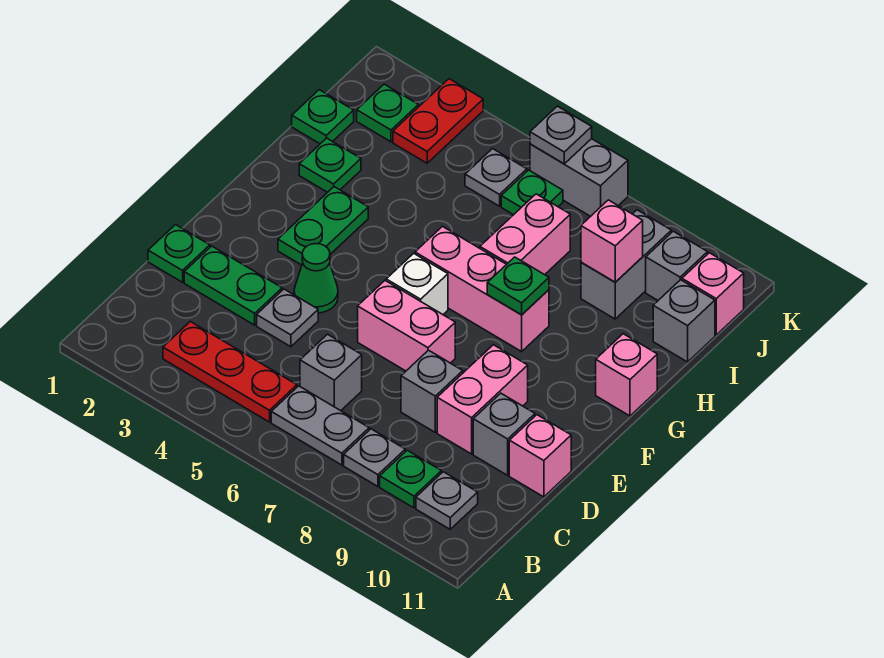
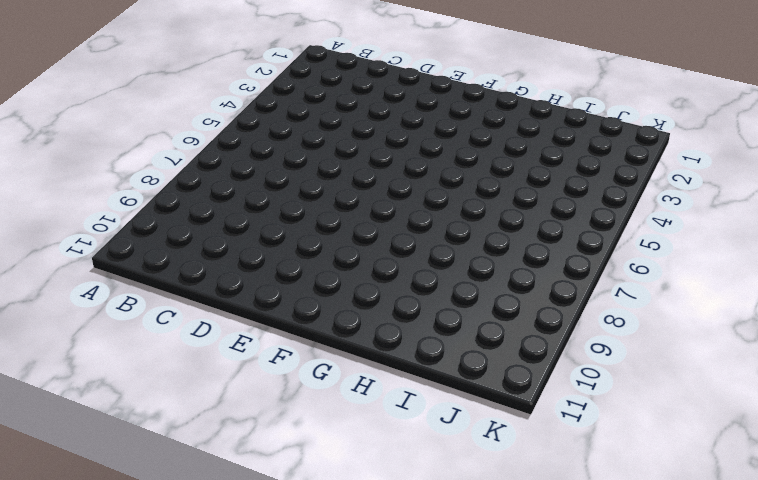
none -> red plate B3:B5 level 1
none -> grey plate B6:B7 level 1
none -> grey plate B8 level 1
none -> green plate B9 level 1

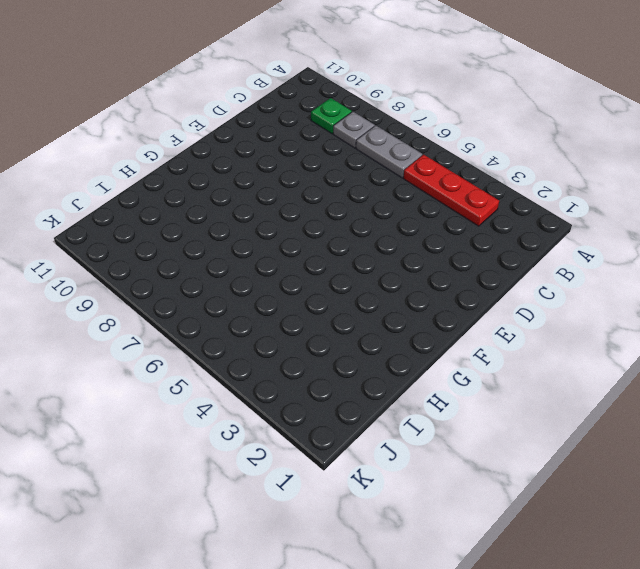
none -> grey plate B10 level 1
none -> grey brick C6 level 1
none -> green plate D1 level 1
none -> green plate D2:D3 level 1

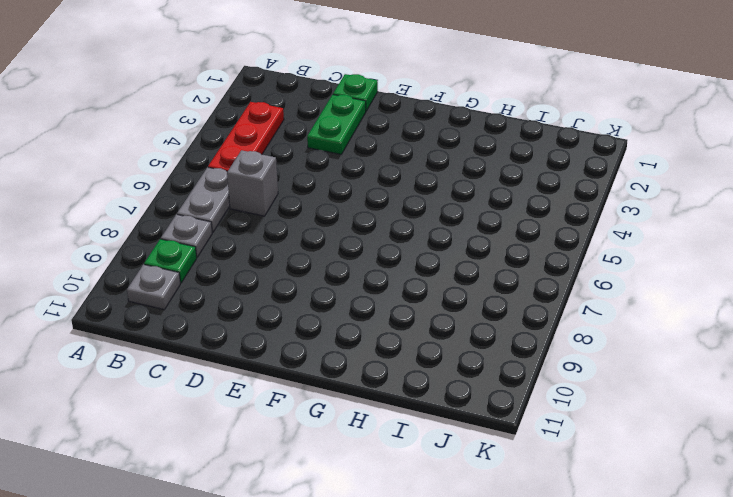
none -> grey plate D4 level 1
none -> grey brick D8 level 1
none -> pink brick D9:E9 level 1
none -> grey brick D10 level 1

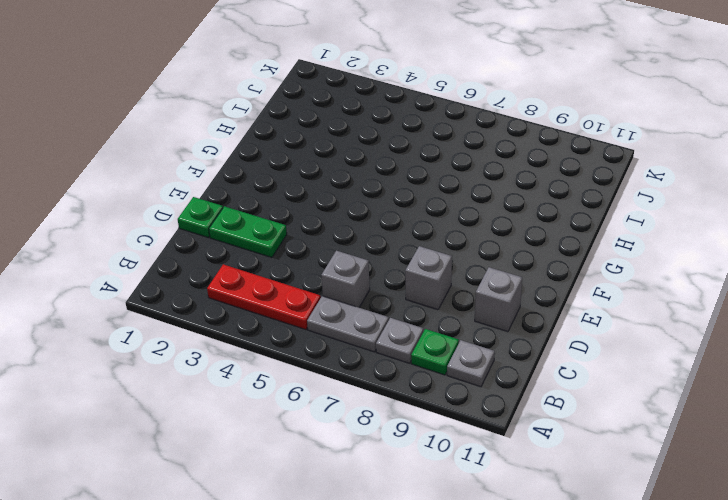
none -> grey plate D4 level 1
none -> pink brick D9:E9 level 1
none -> pink brick D11 level 1
none -> green cone E4 level 1

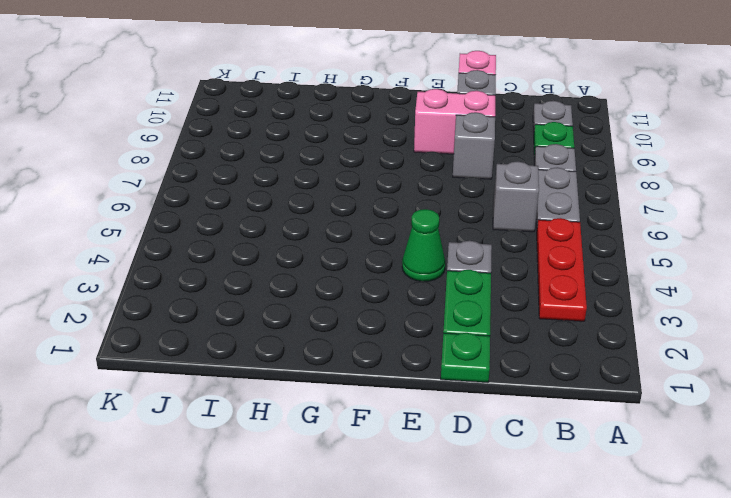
none -> pink brick E6:E7 level 1
none -> green plate F3:G3 level 1
none -> white brick F6 level 1
none -> pink brick G6:G8 level 1

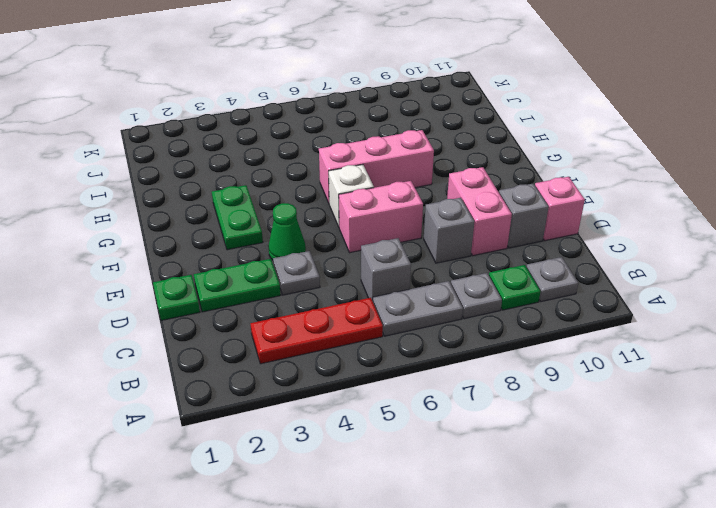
none -> pink brick G11 level 1
none -> green plate H2 level 1
none -> pink brick H7:I7 level 1
none -> green plate I1 level 1

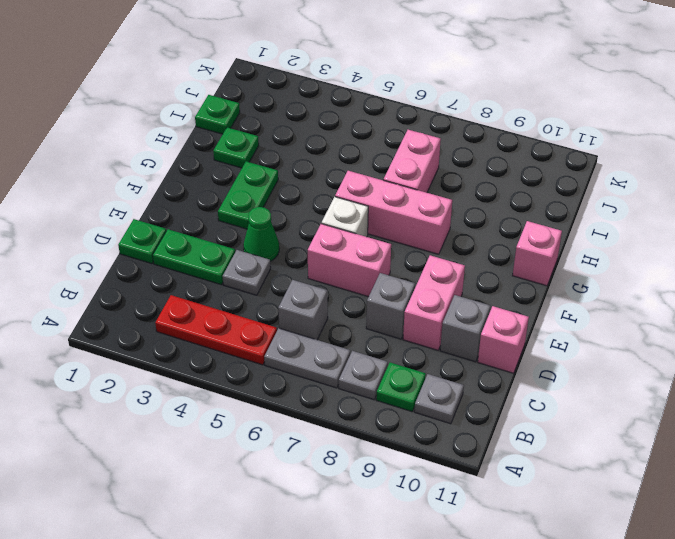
none -> grey brick I9:J9 level 1
none -> grey brick I11 level 1
none -> green plate J2 level 1
none -> red plate J3:K3 level 1

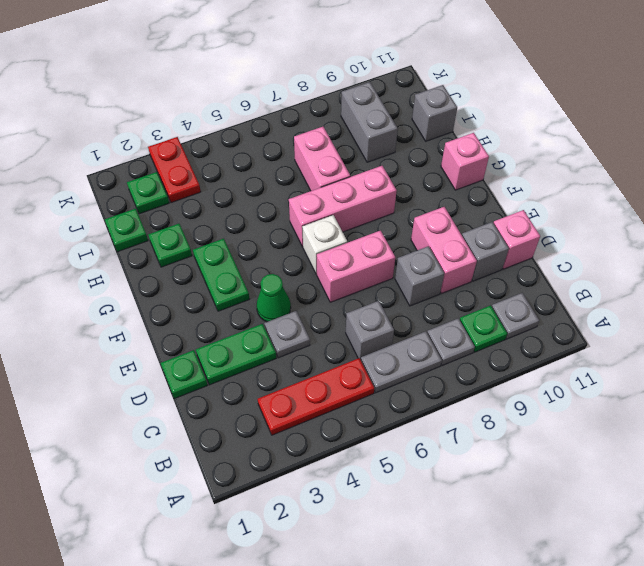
none -> grey plate J5 level 1
none -> green plate J6 level 1
none -> grey brick J10 level 1
none -> pink brick J11 level 1

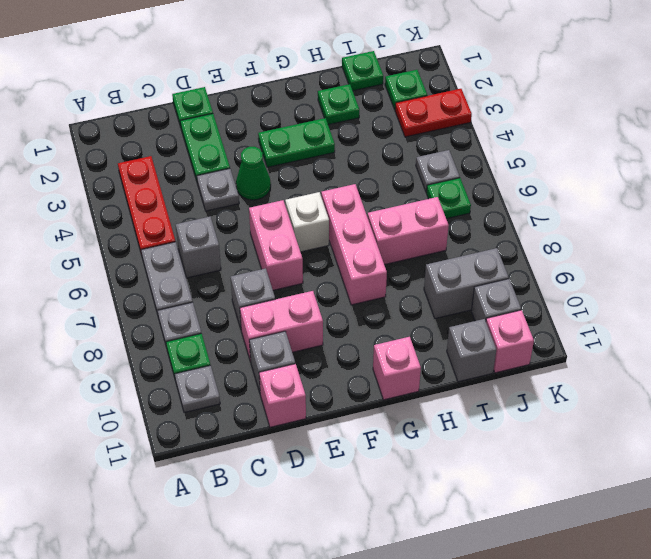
none -> grey brick K6:K7 level 1
none -> green plate G8 level 2
none -> pink brick I9 level 2
none -> grey plate K6 level 2

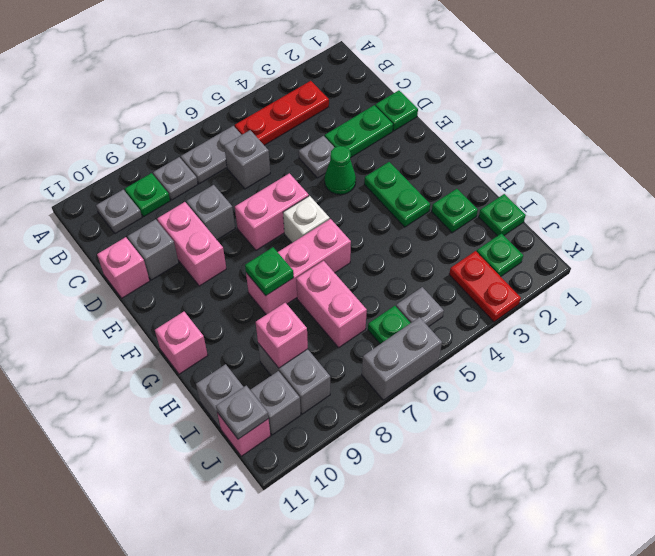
grey plate J11 level 2 -> grey plate K6 level 2

